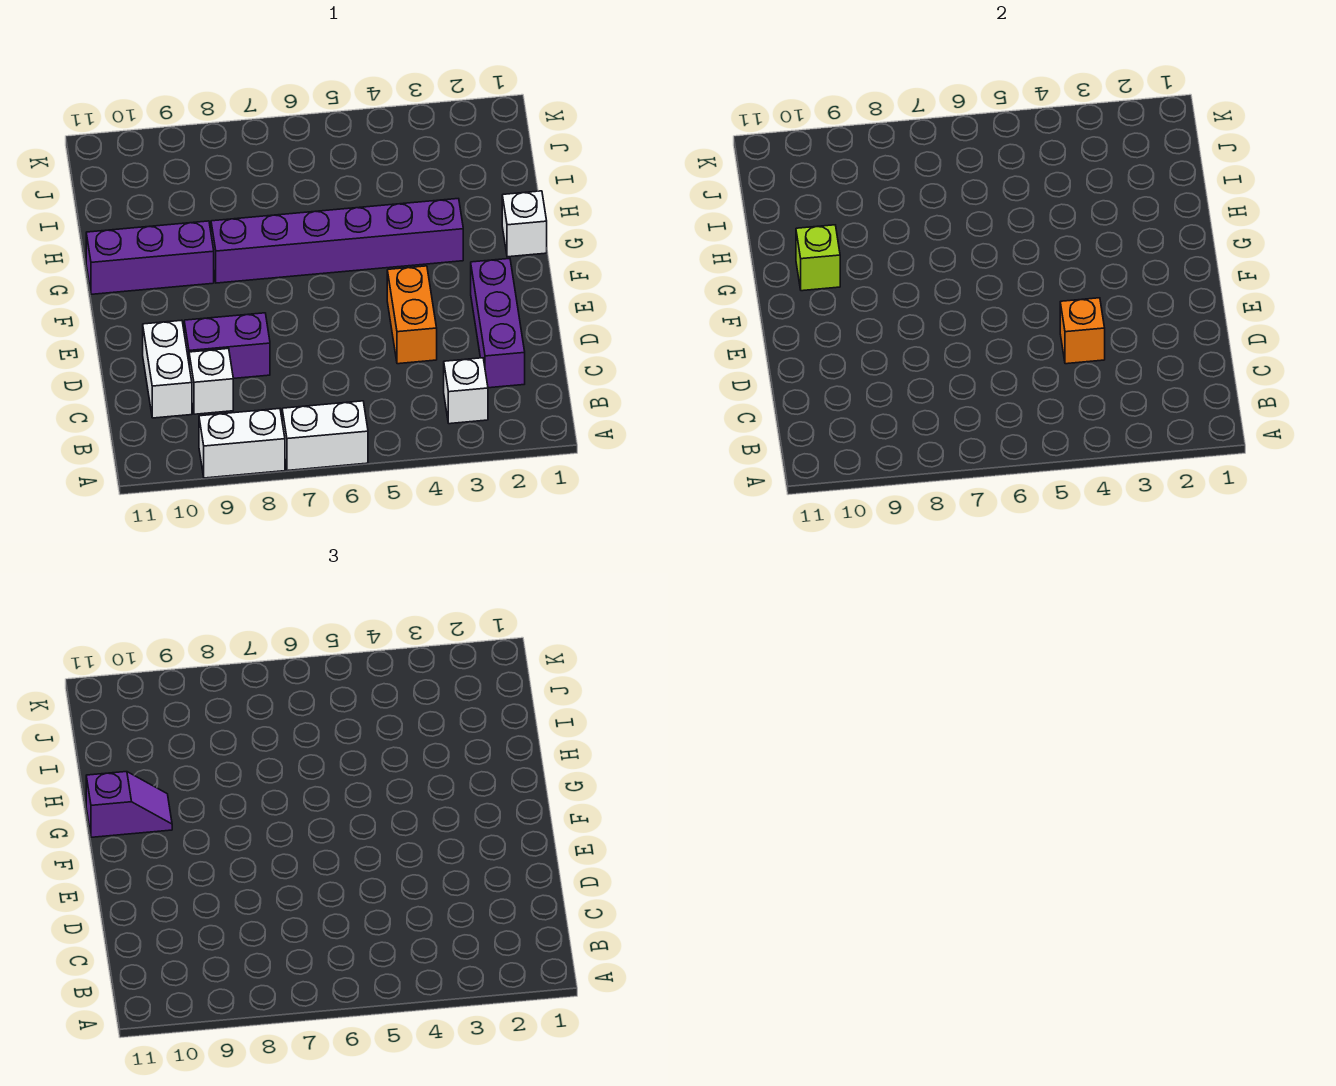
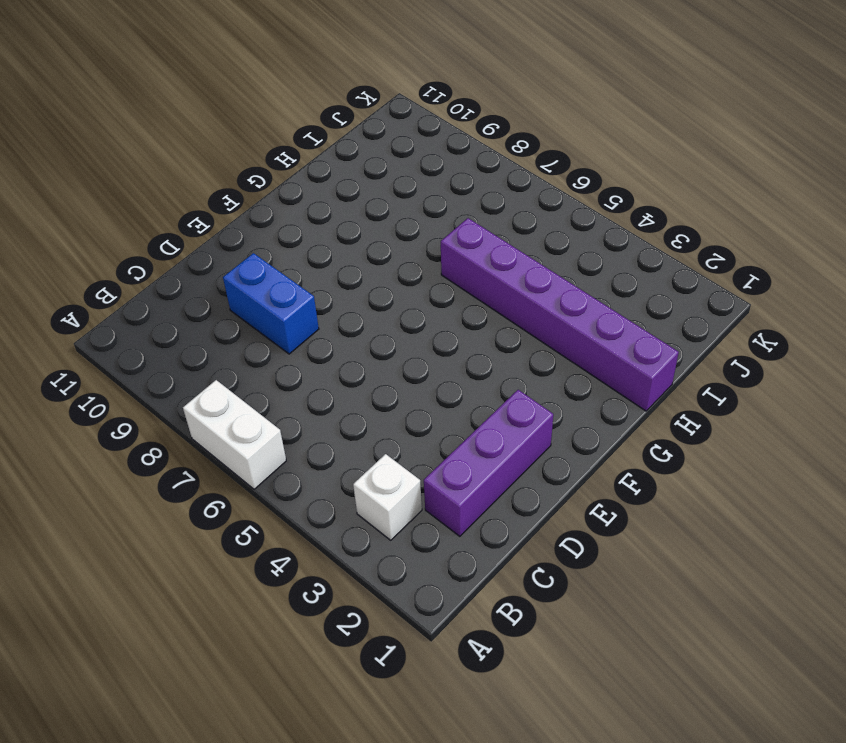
blue brick D8:D9 level 1 -> purple brick D8:D9 level 1
purple brick H1:H6 level 1 -> purple brick G3:G8 level 1
none -> white brick A8:A9 level 1
none -> white brick C9 level 1
none -> white brick C10:D10 level 1

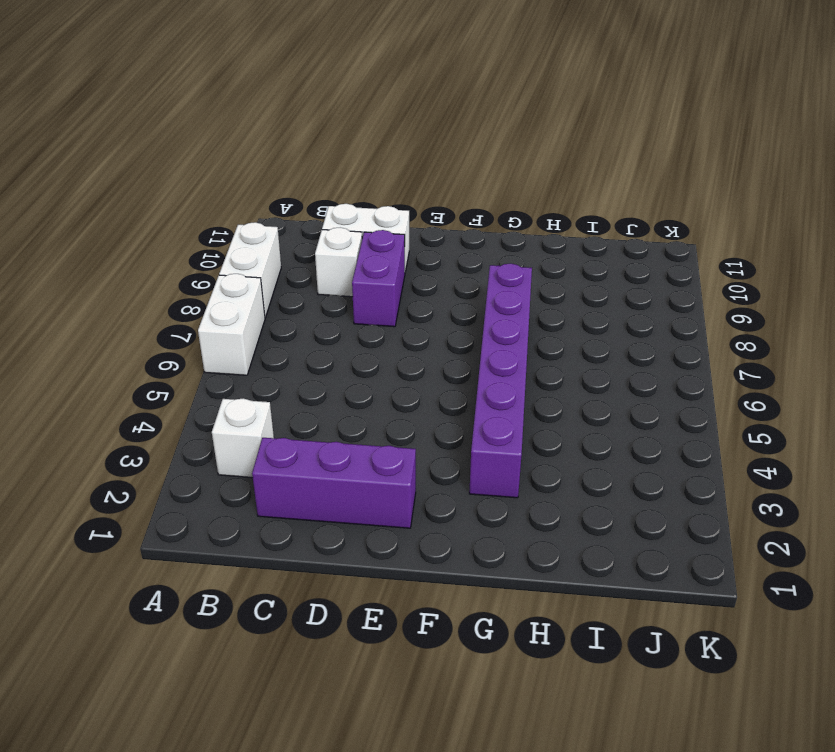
none -> orange brick D4:E4 level 1
none -> white brick G1 level 1
none -> purple brick G9:G11 level 1

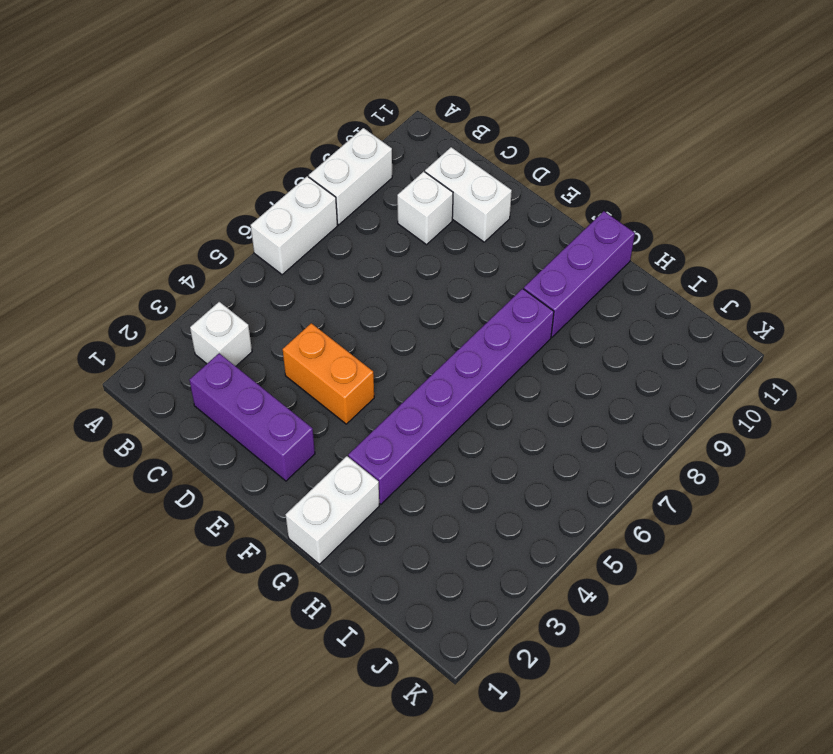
white brick G1:G2 level 1 -> white brick G1 level 1
none -> purple brick D8:D9 level 1
none -> orange brick D4 level 2
none -> lime brick G10 level 2

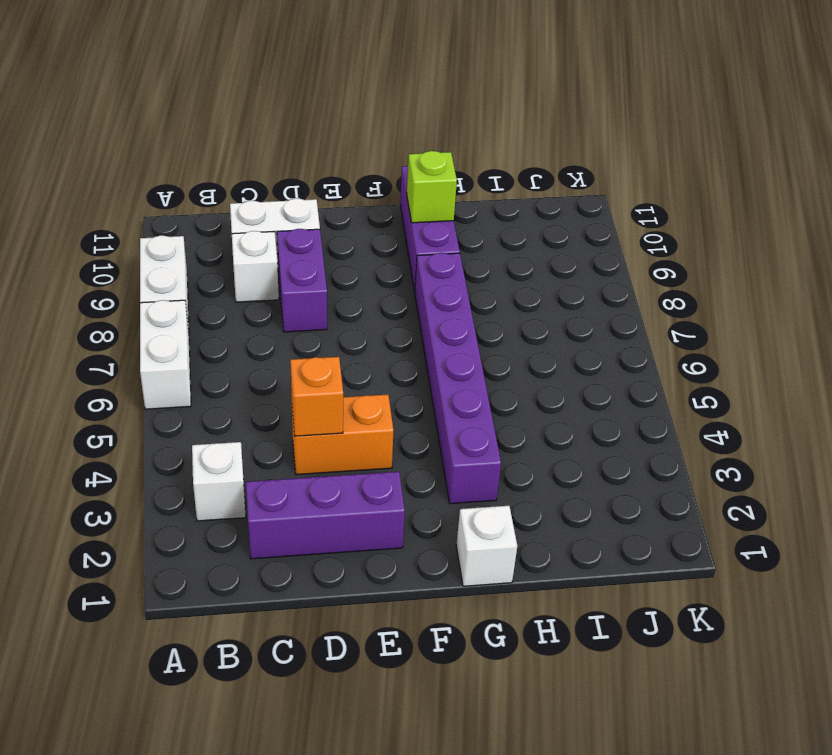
none -> purple slope G10:G11 level 3 top 11

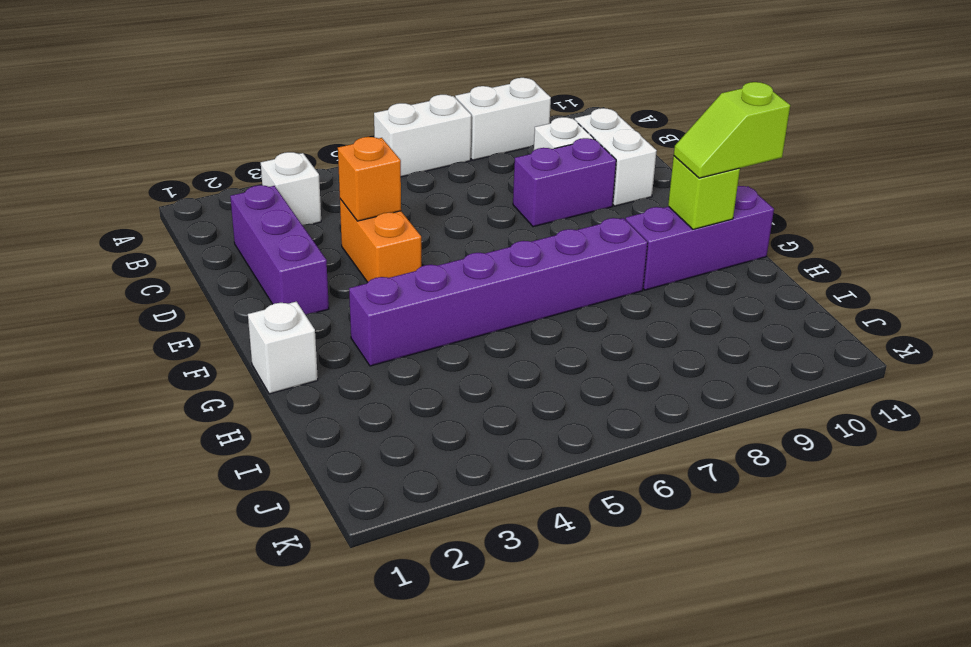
lime slope G10:G11 level 3 top 11 -> purple slope G10:G11 level 3 top 11

